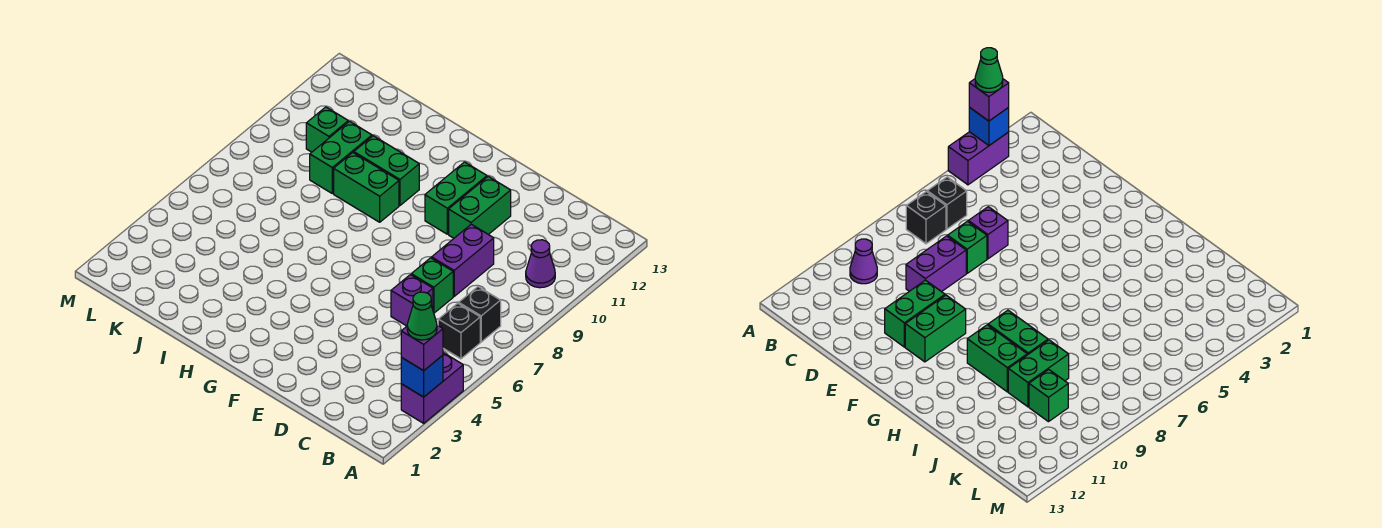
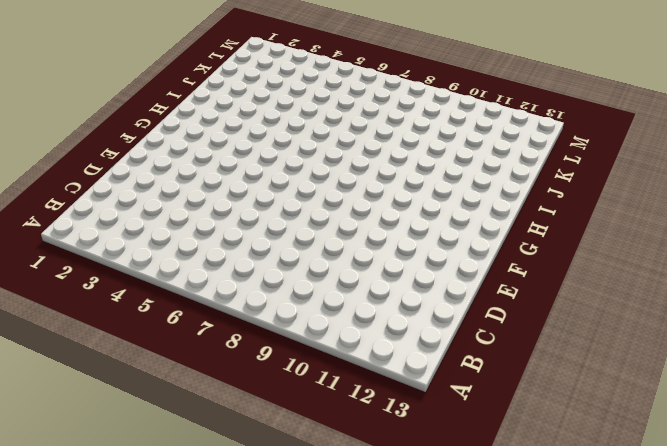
none -> purple brick A3:A4 level 1
none -> black brick B6 level 1
none -> black brick B7 level 1

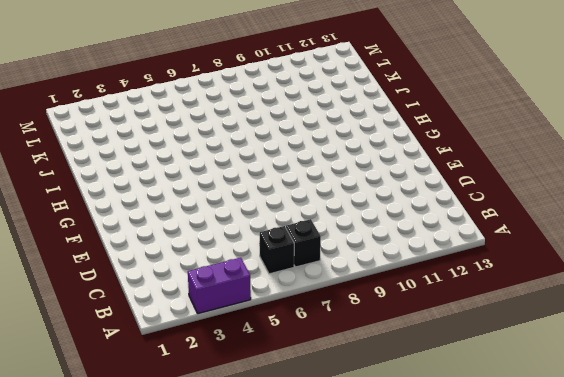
none -> purple cone B10 level 1
none -> purple brick D6 level 1
none -> green brick D7 level 1

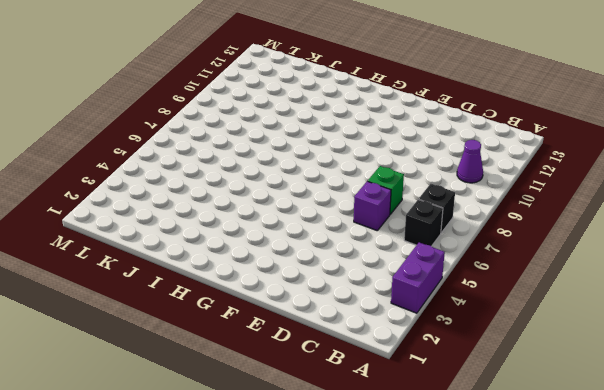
none -> purple brick D8:D9 level 1
none -> green brick E10:E11 level 1
none -> green brick F10:F11 level 1

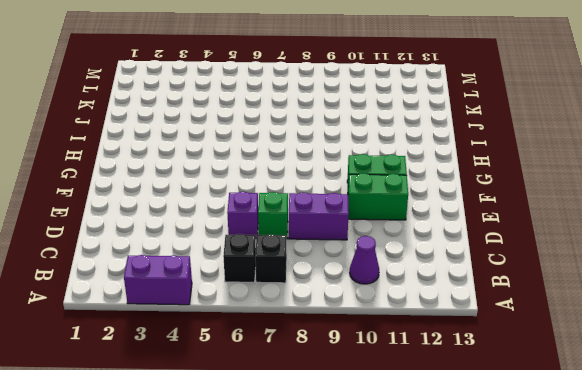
none -> green brick H9:I9 level 1
none -> green brick H10:I10 level 1
none -> green brick J9:J10 level 1

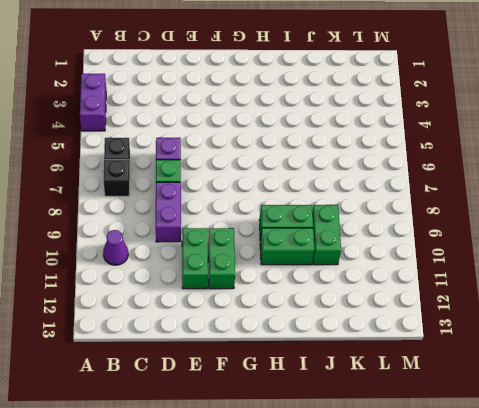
none -> green brick K10 level 1
none -> blue brick A3 level 2
none -> purple brick A3 level 3

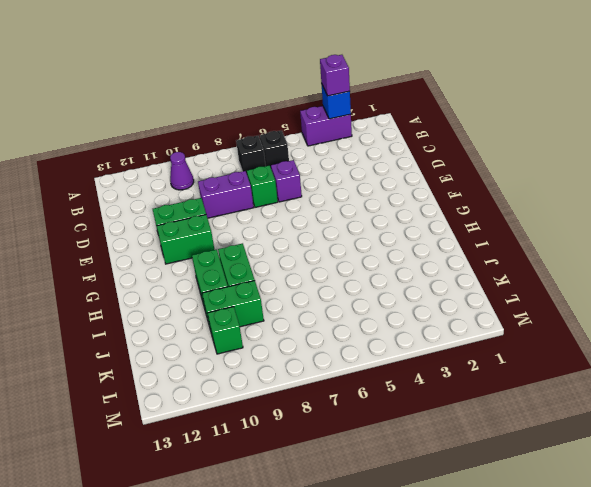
none -> green cone A3 level 4

